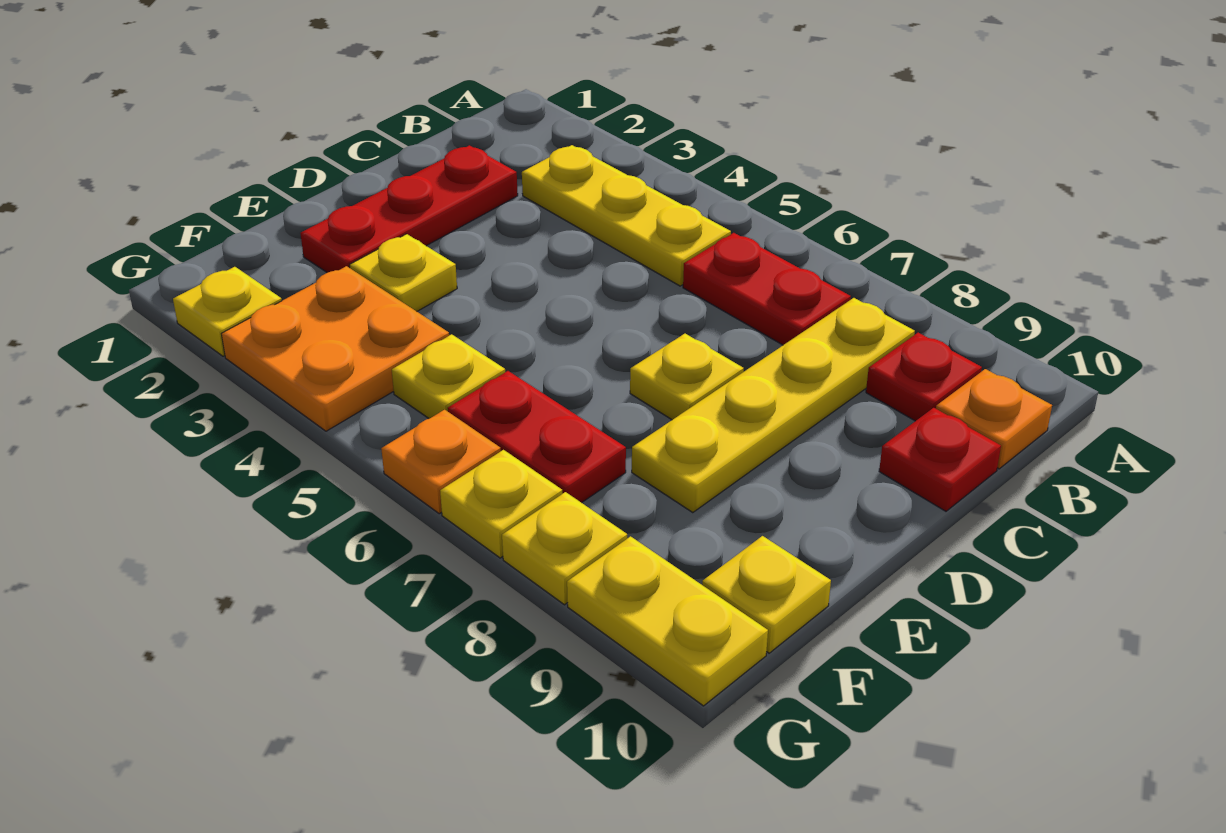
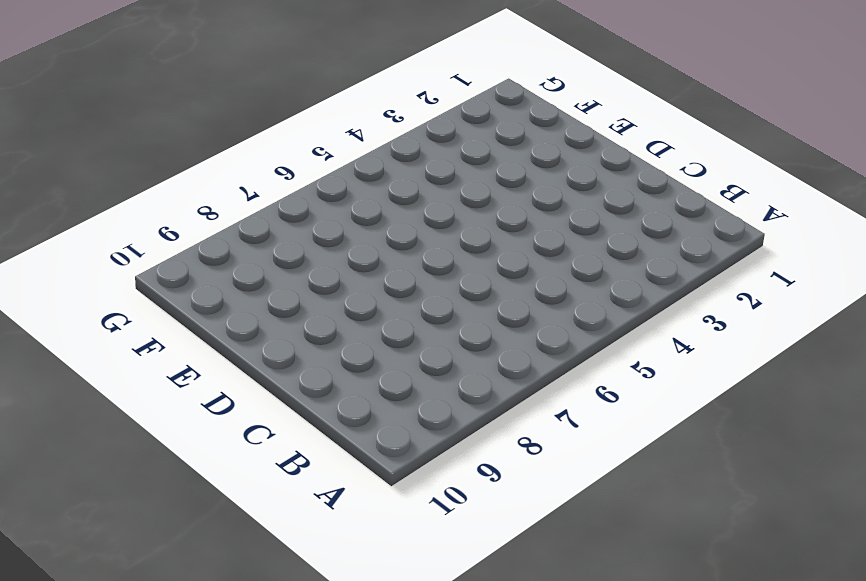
none -> yellow plate B3:B5 level 1
none -> red plate B6:B7 level 1
none -> yellow plate B8:E8 level 1

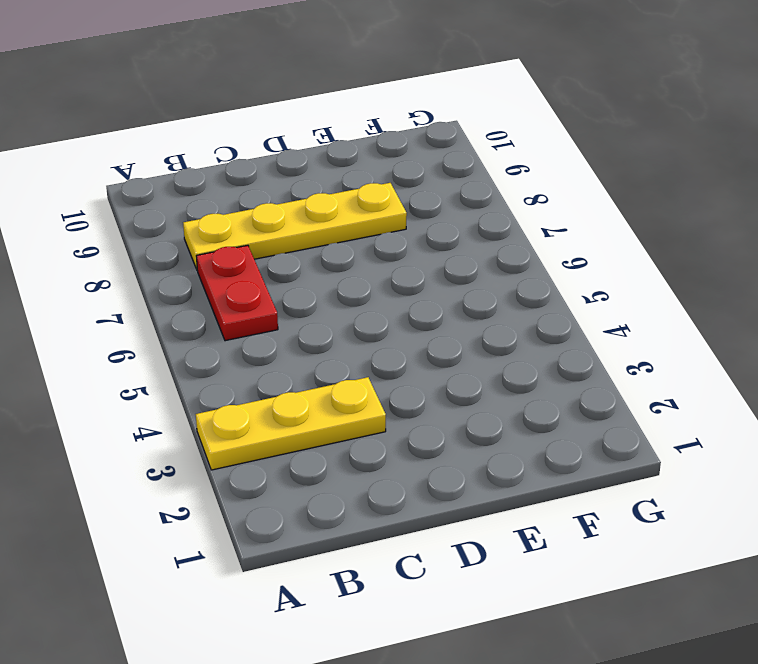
yellow plate A3:C3 level 1 -> yellow plate B3:B5 level 1
none -> red plate B9 level 1
none -> orange plate B10 level 1
none -> red plate C2:E2 level 1

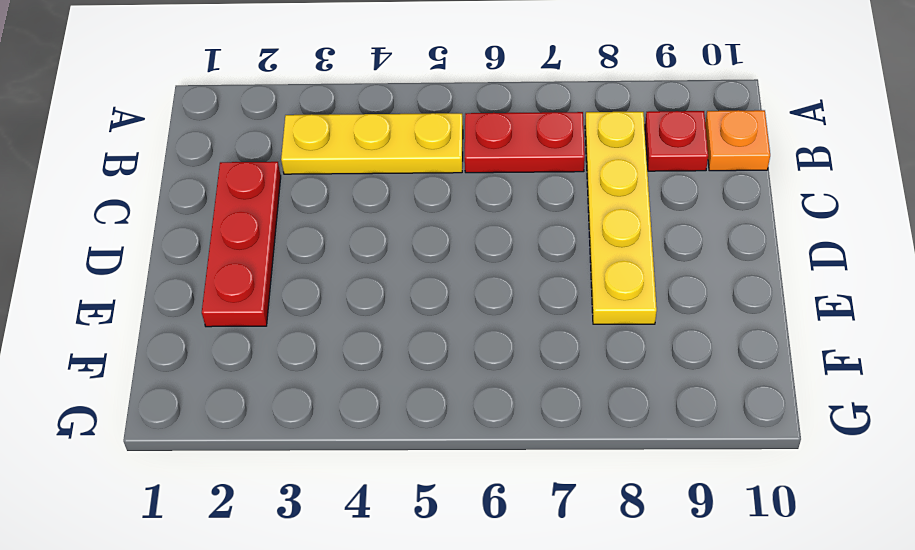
none -> red plate C10 level 1
none -> yellow plate D7 level 1
none -> yellow plate E3 level 1

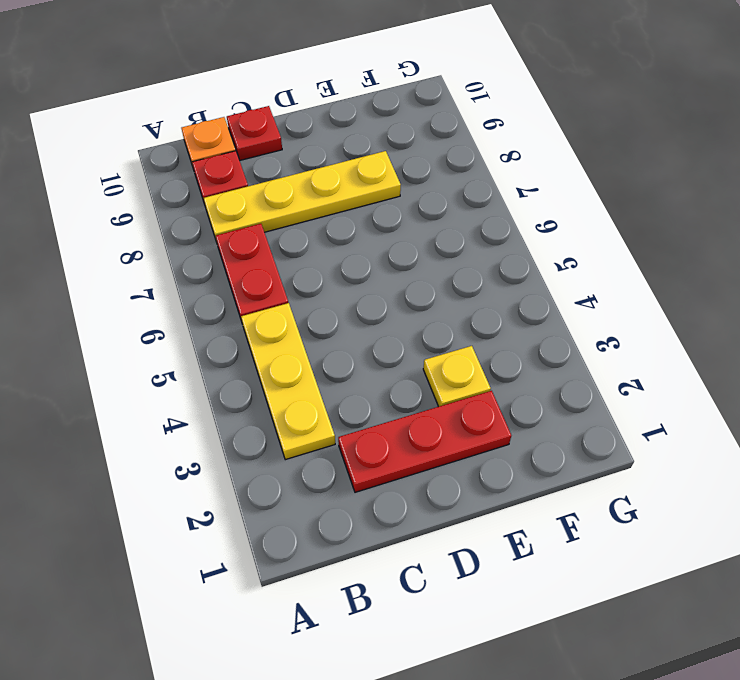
none -> yellow plate D7 level 1
none -> orange plate F3:G4 level 1
none -> yellow plate F5 level 1

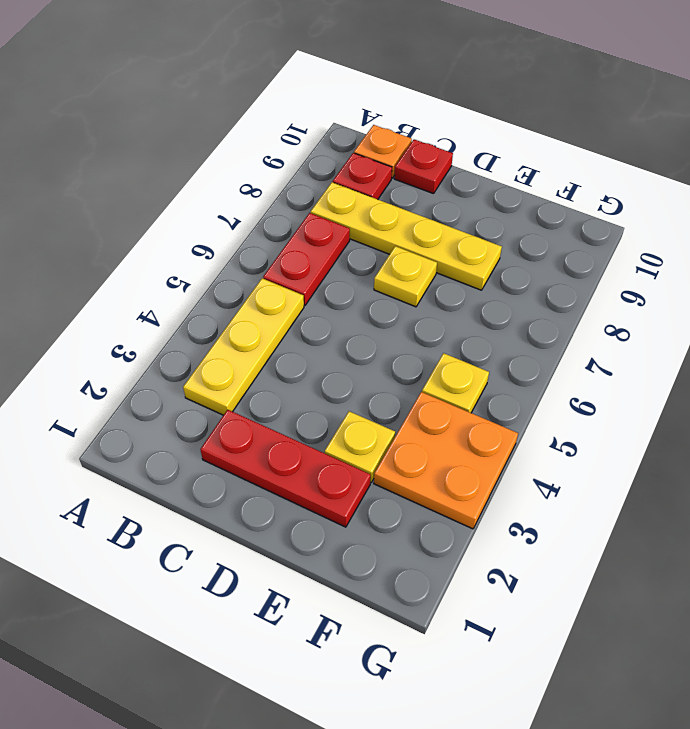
none -> red plate F6:F7 level 1
none -> yellow plate F10 level 1
none -> yellow plate G2 level 1

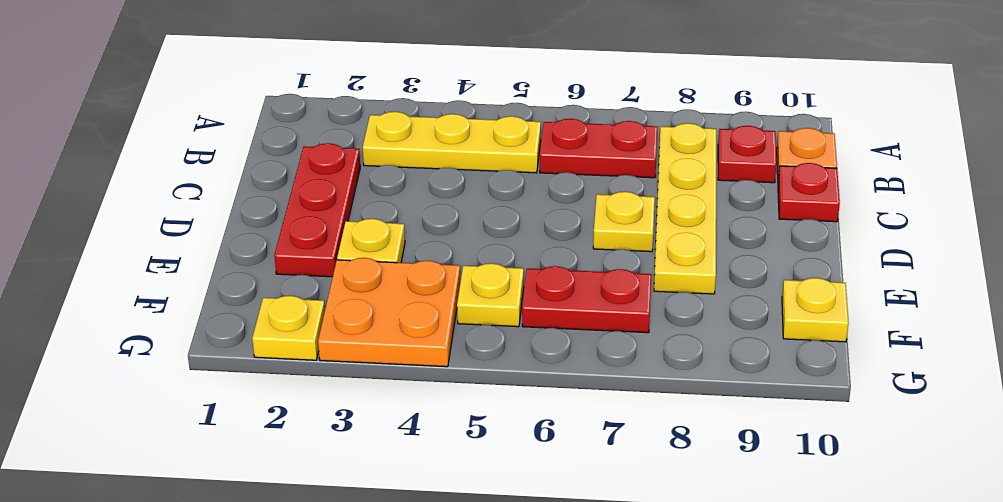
none -> orange plate G6 level 1
none -> yellow plate G7 level 1
none -> yellow plate G8 level 1

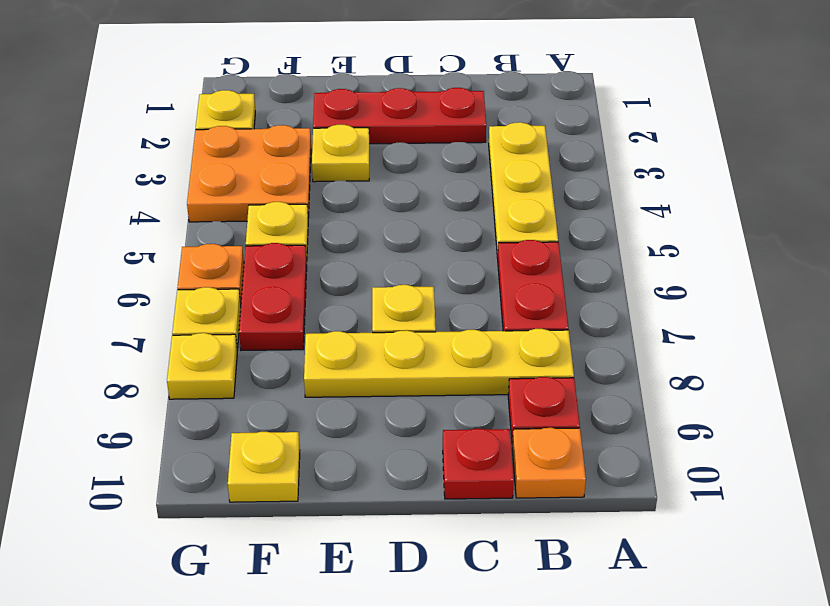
none -> yellow plate G9:G10 level 1

